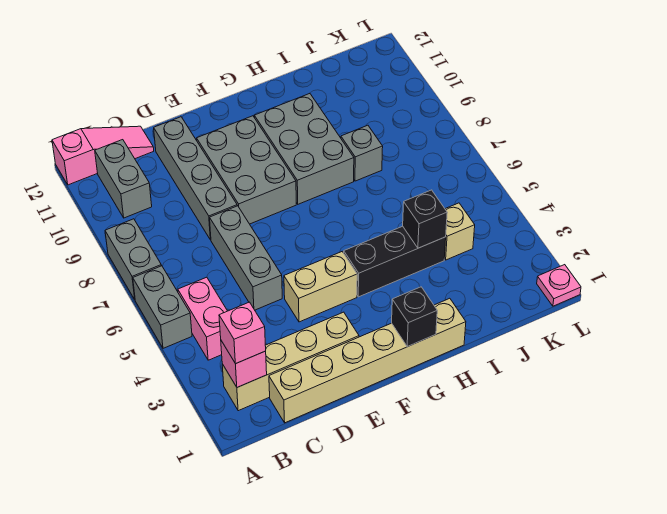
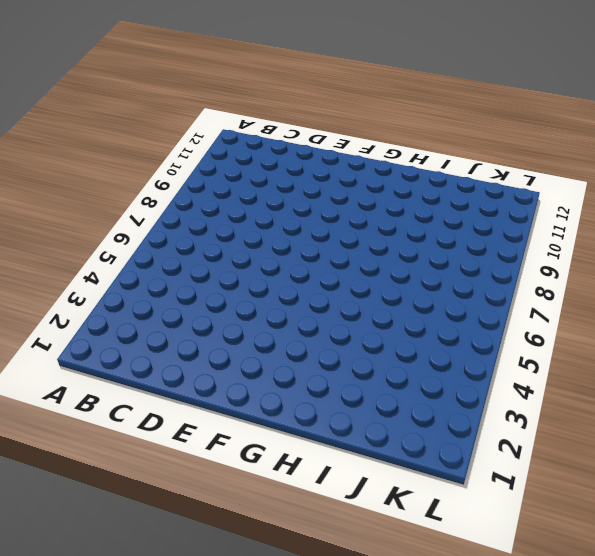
none -> grey brick A5:A6 level 1
none -> grey brick A7:A8 level 1
none -> pink slope A12:C12 level 1 top A

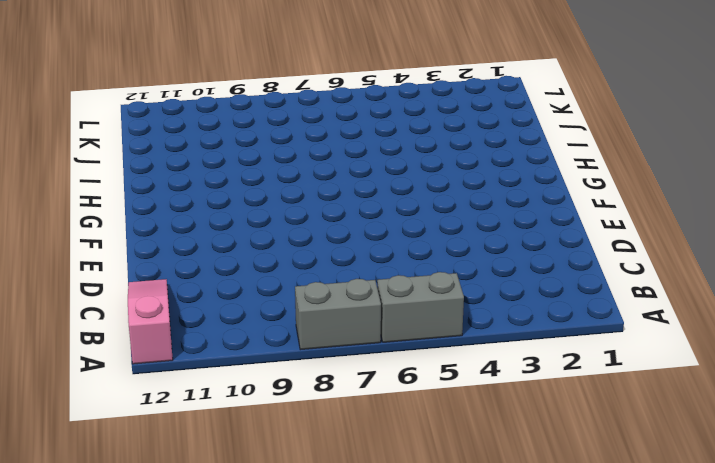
none -> tan brick B2:E2 level 1
none -> pink brick B4:B5 level 1
none -> grey brick B10:B11 level 1

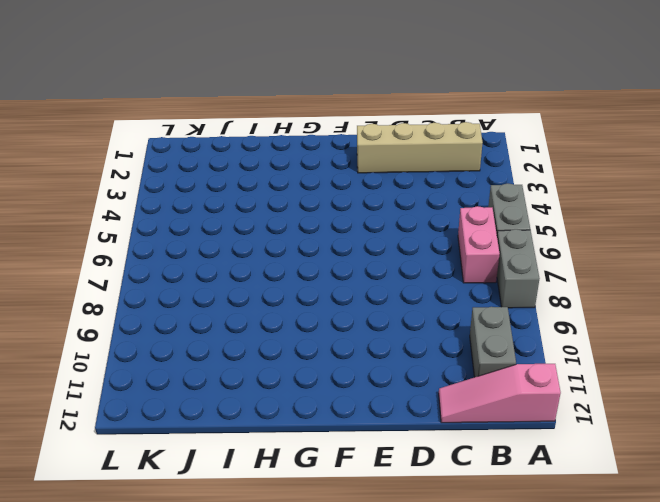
pink brick B6:B7 level 1 -> pink brick B4:B5 level 1
none -> tan brick C1:H1 level 1
none -> grey brick D5:D7 level 1
none -> grey brick D8:D11 level 1

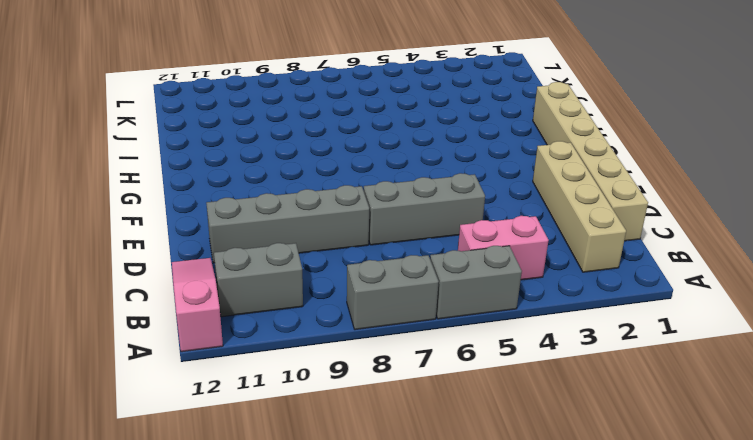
none -> tan brick E4:F4 level 1
none -> grey brick E8:F10 level 1
none -> black brick G4:I4 level 1

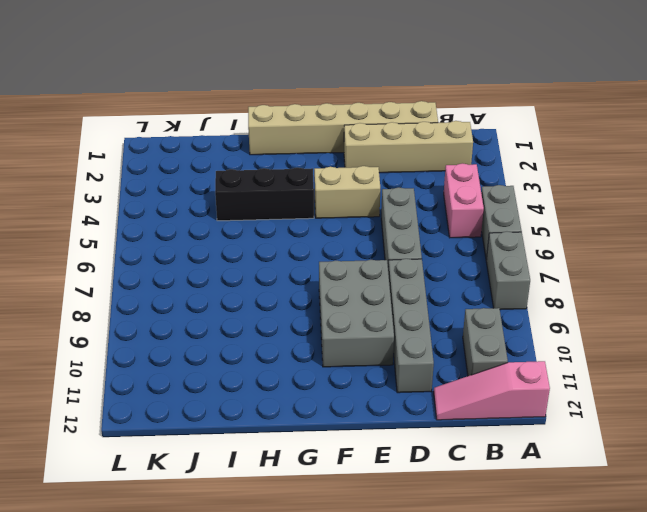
none -> grey brick G8:H10 level 1
none -> grey brick I8 level 1
none -> tan brick J4 level 1

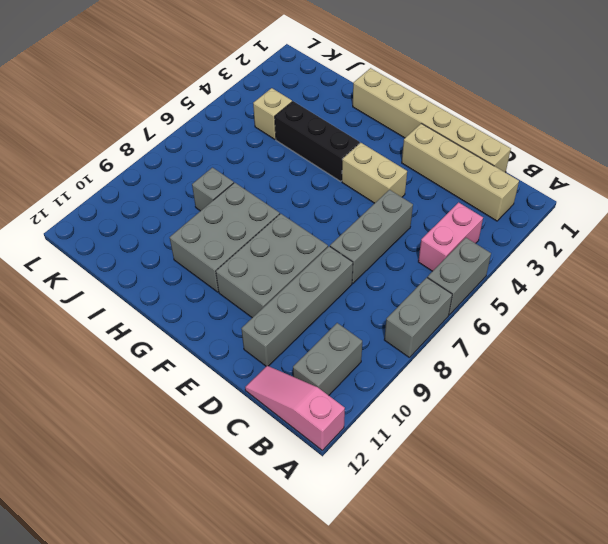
none -> pink plate L1 level 1
none -> pink brick B2 level 2
none -> black brick G1 level 2

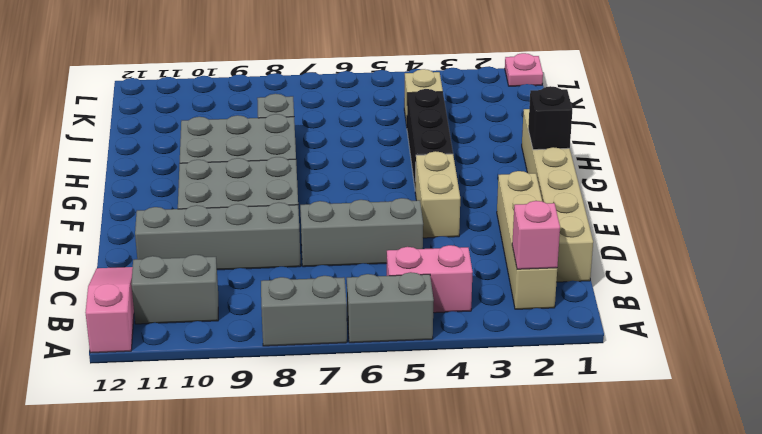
none -> black brick I4 level 2
none -> pink brick B2 level 3

